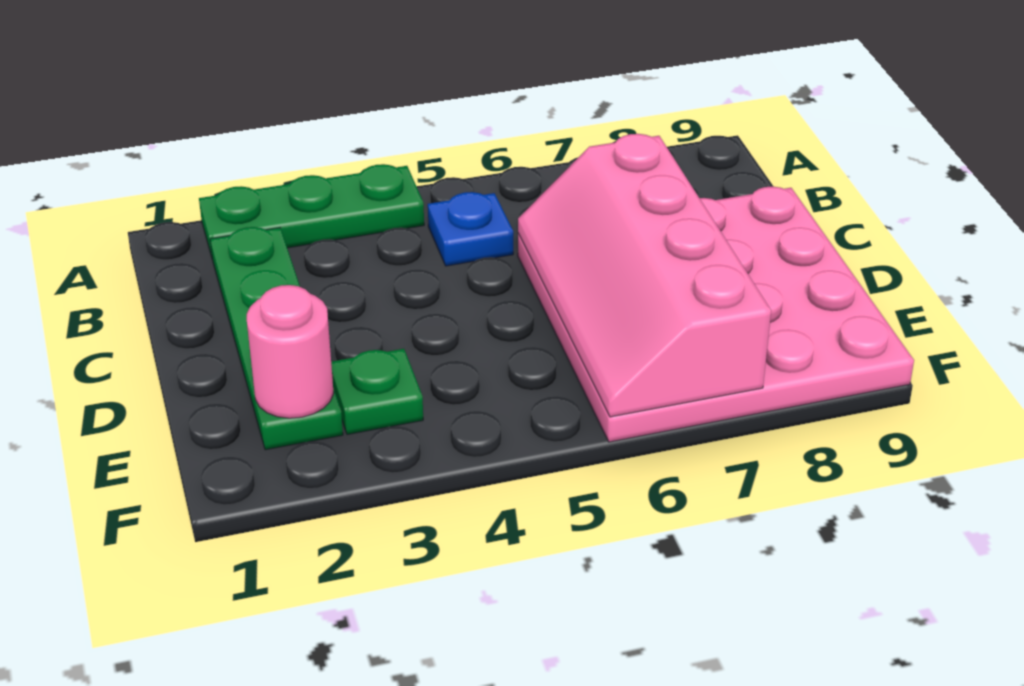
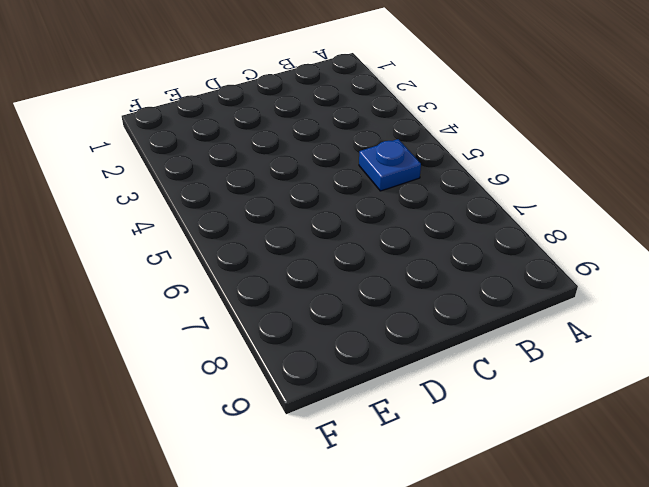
none -> green plate A2:A4 level 1
none -> green plate B2:E2 level 1

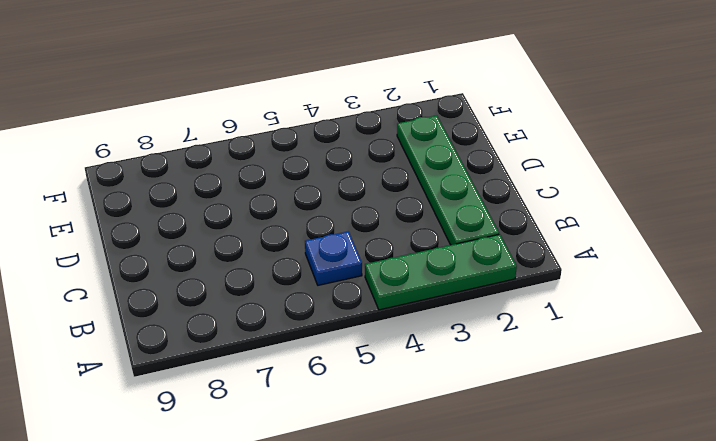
none -> pink plate C6:F9 level 1
none -> green plate E3 level 1

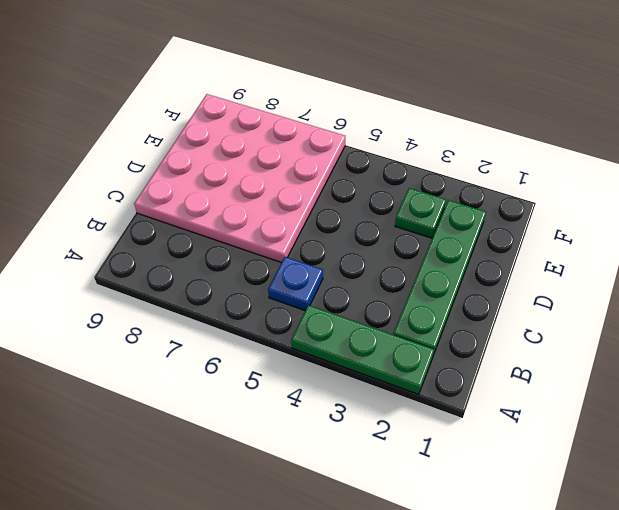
none -> pink slope C6:F7 level 2 top 7
none -> pink round brick E2 level 2

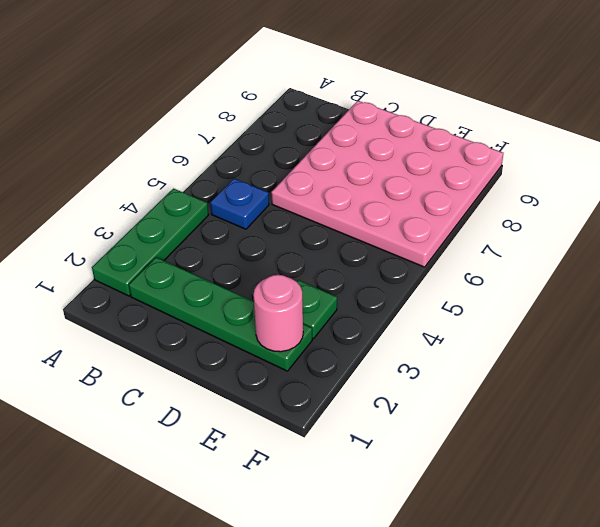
none -> pink slope C6:F7 level 2 top 7

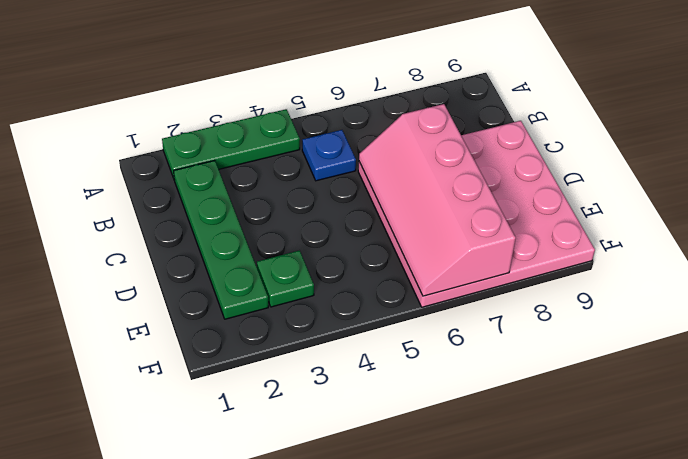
none -> pink round brick E2 level 2

